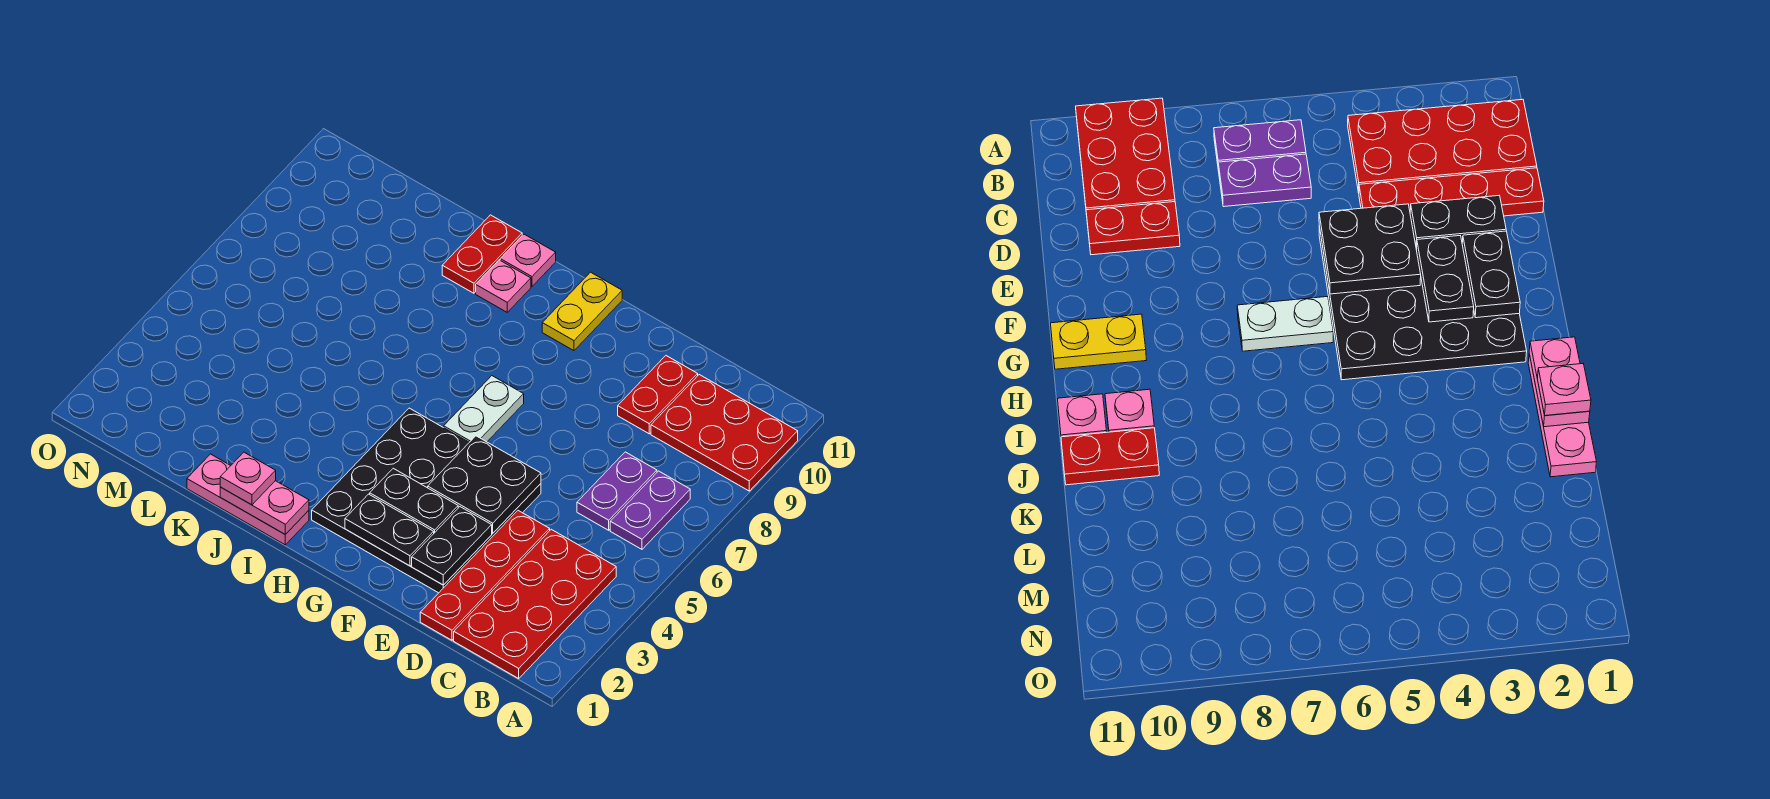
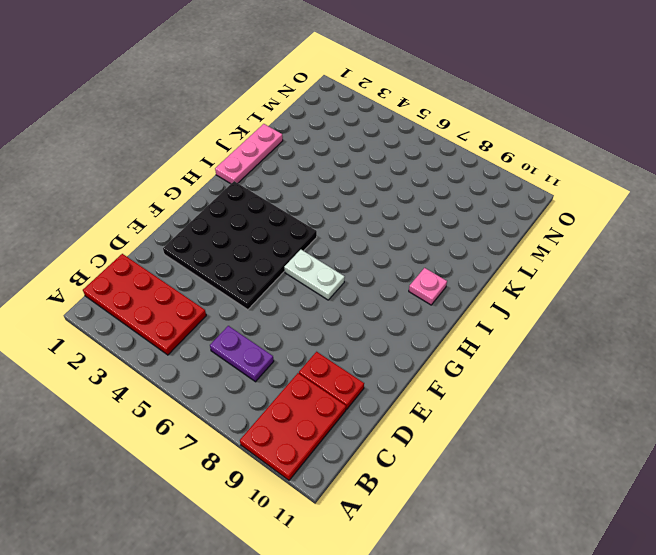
none -> purple plate B6:B7 level 1
none -> red plate D1:D4 level 1
none -> yellow plate G10:G11 level 1

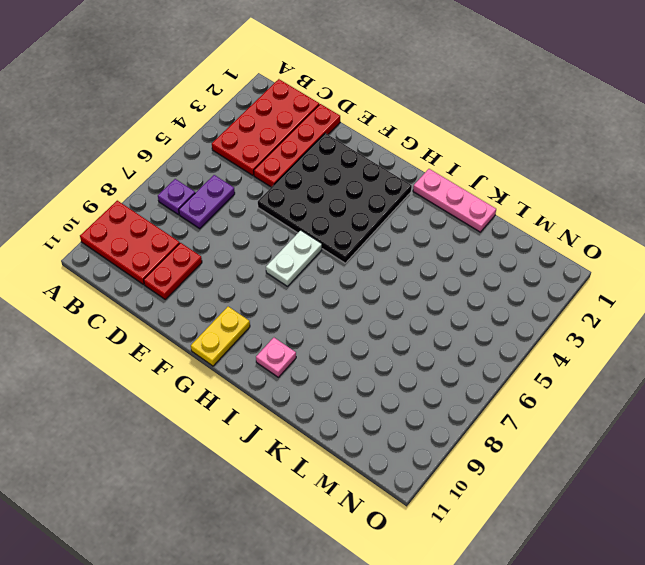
purple plate B7 level 1 -> purple plate B6:B7 level 1
none -> pink plate I11 level 1
none -> red plate J10:J11 level 1
none -> black plate E2:E3 level 2

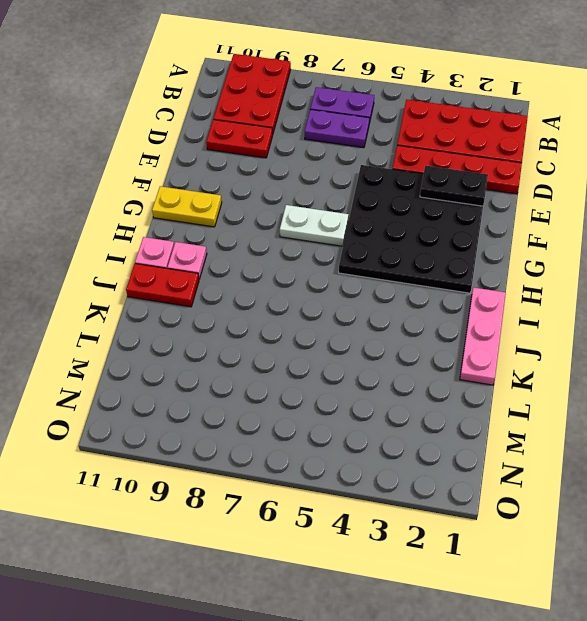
none -> black plate E4:F5 level 2
none -> black plate F2:G2 level 2
none -> black plate F3:G3 level 2

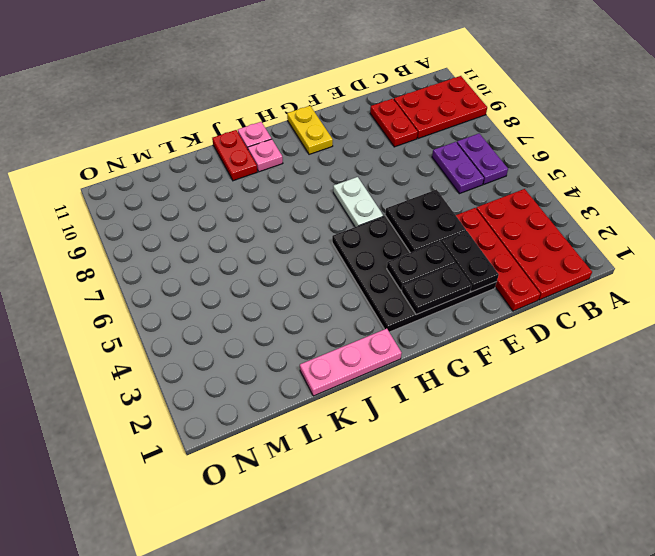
none -> pink plate I1:J1 level 2
none -> pink plate J1 level 3

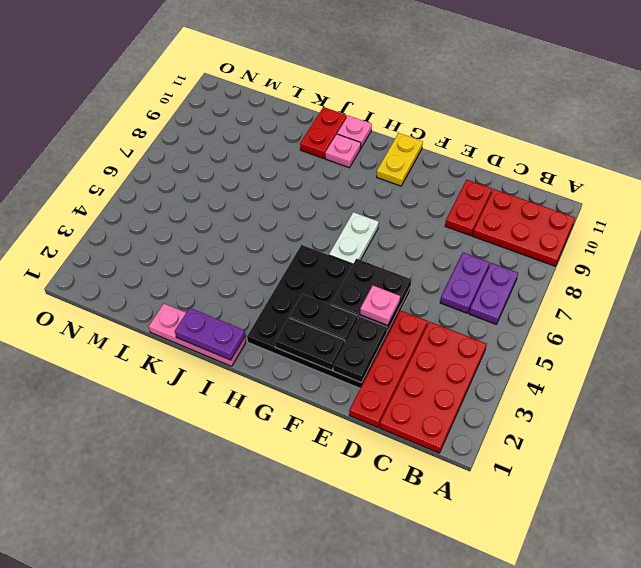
pink plate E4 level 3 -> pink plate J1 level 3
purple plate I1:J1 level 2 -> pink plate I1:J1 level 2

